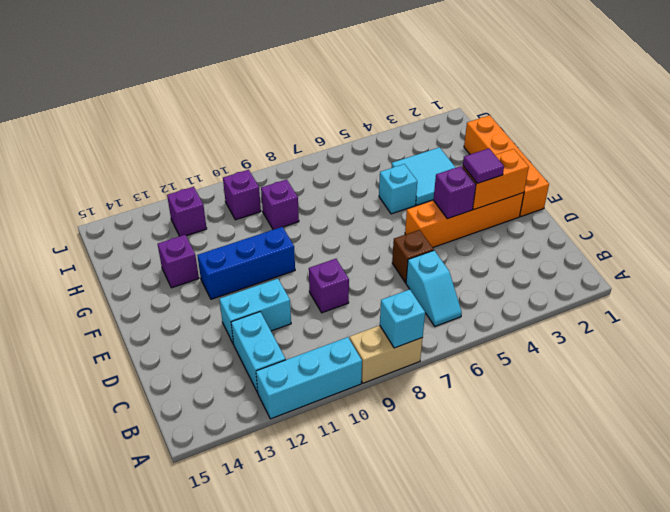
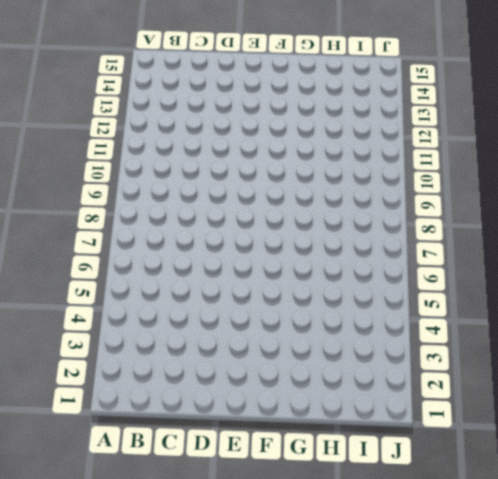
none -> tan brick A8:A9 level 1
none -> cyan brick A10:A12 level 1
none -> cyan slope B6:C6 level 1 top C

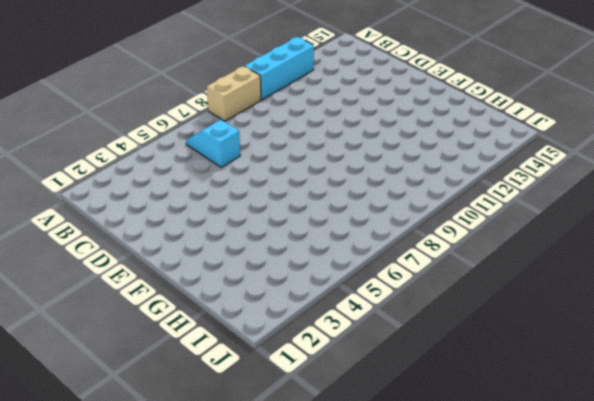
none -> cyan brick B12:C12 level 1
none -> brown brick D6 level 1
none -> purple brick D9 level 1

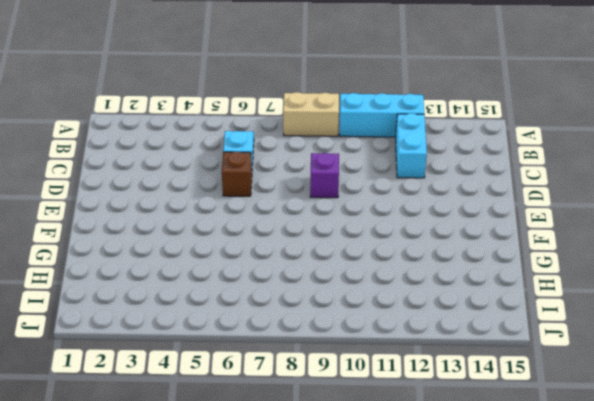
none -> cyan brick D11:D12 level 1
none -> orange brick E1:H1 level 1
none -> orange brick E2:E5 level 1

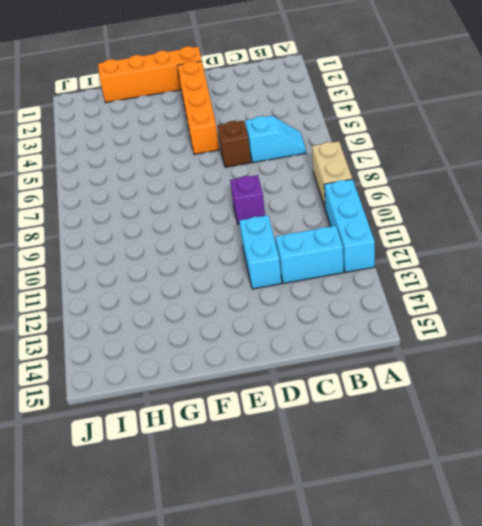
none -> blue brick F10:F12 level 1
none -> cyan tile G3:H4 level 1
none -> cyan brick G5 level 1

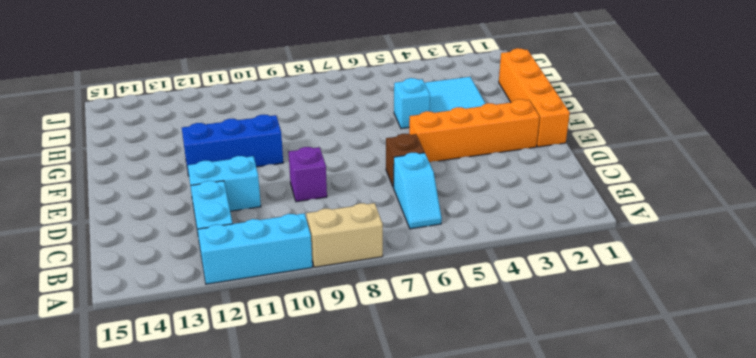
none -> purple brick G13 level 1
none -> purple brick H9 level 1
none -> purple brick I10 level 1

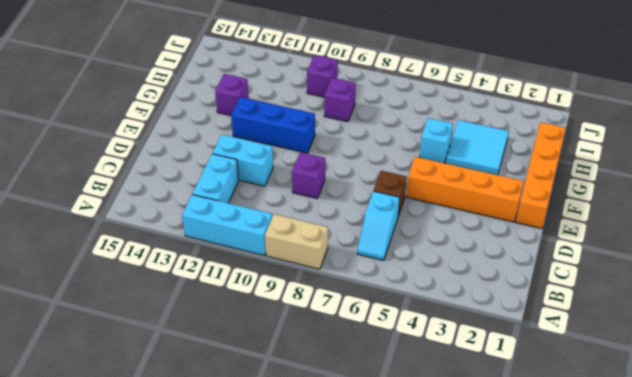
none -> purple brick I12 level 1
none -> cyan brick A8 level 2
none -> orange brick E2:E3 level 2

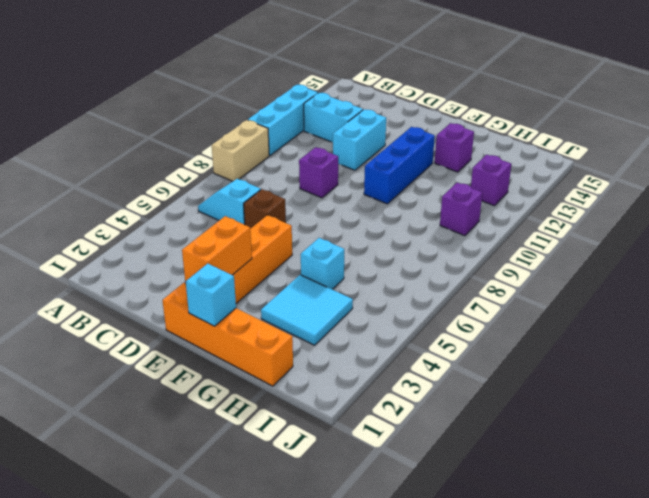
cyan brick F1 level 2 -> cyan brick A8 level 2
none -> purple brick H9 level 1
none -> purple brick E4 level 2
none -> purple tile E3 level 3

